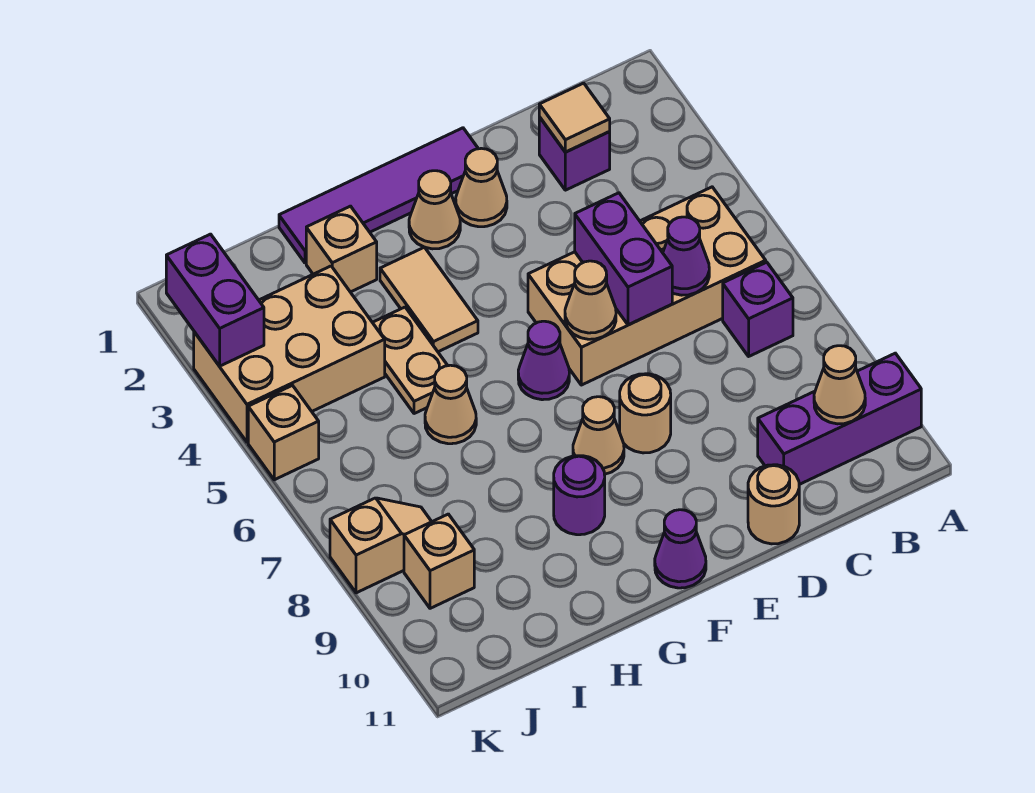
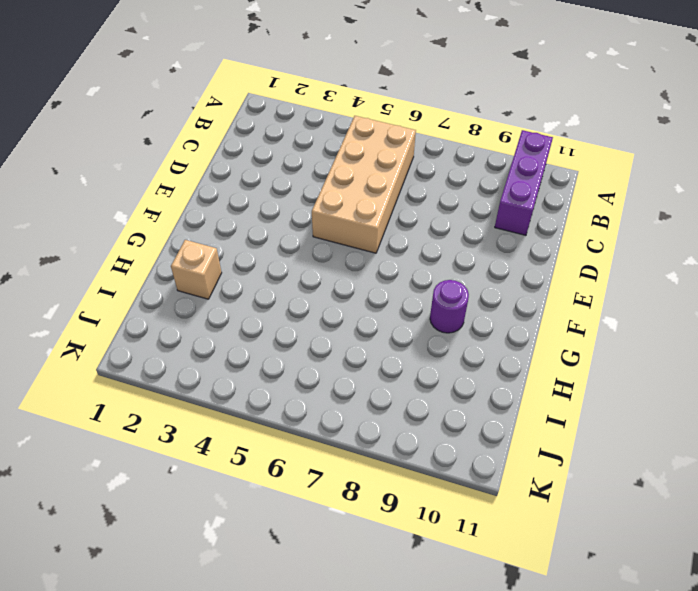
none -> purple brick B7 level 1
none -> purple brick C2 level 1
none -> tan round brick D11 level 1

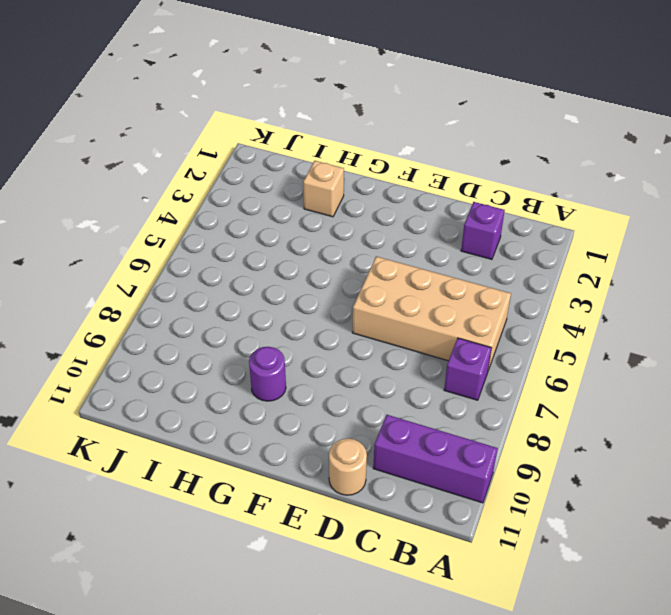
none -> purple tile E1:H1 level 1
none -> tan cone E2 level 1
none -> tan round brick E8 level 1

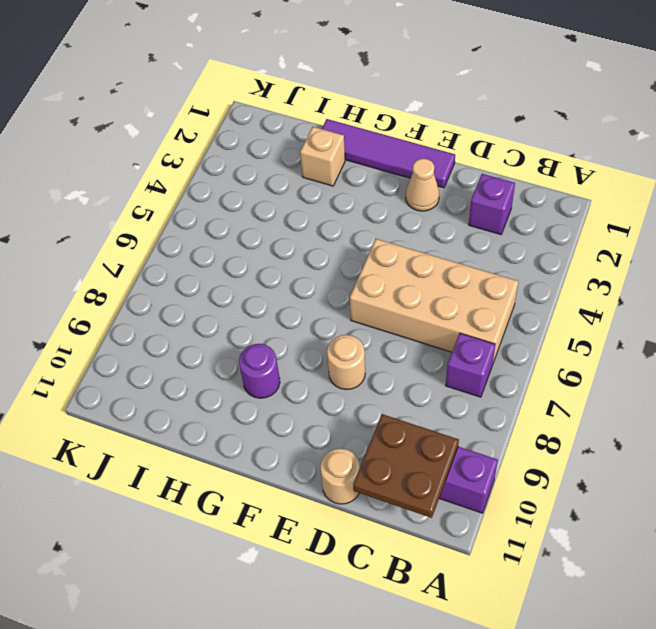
brown plate B10:C11 level 2 -> tan cone B10 level 2
none -> tan cone F2 level 1
none -> purple cone F6 level 1
none -> tan cone F8 level 1

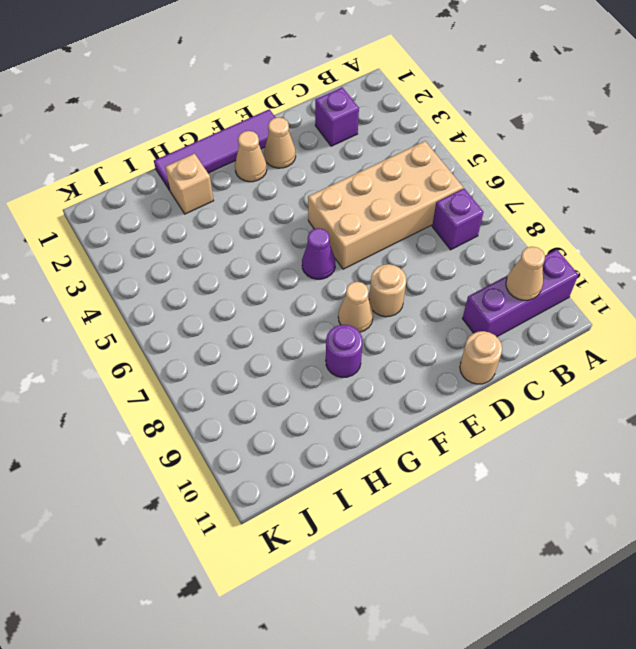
none -> purple cone F11 level 1
none -> tan tile G3:G4 level 1
none -> tan plate H4:H5 level 1

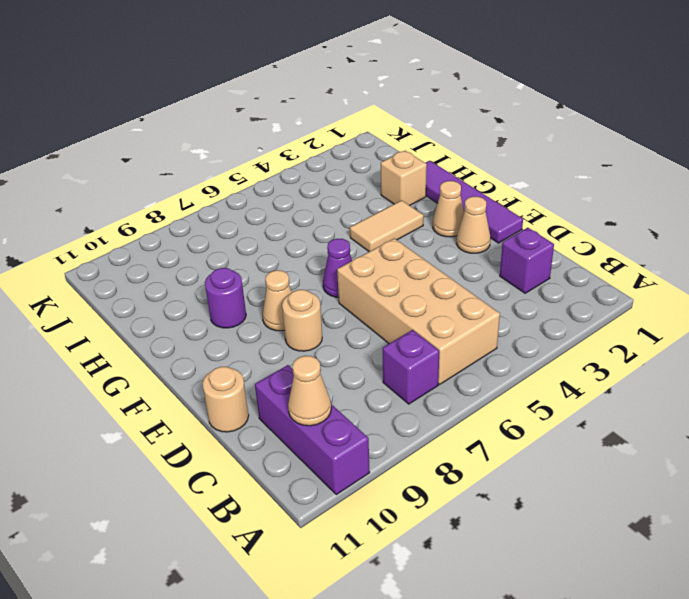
none -> purple cone F11 level 1
none -> tan plate H4:H5 level 1
none -> tan cone H6 level 1

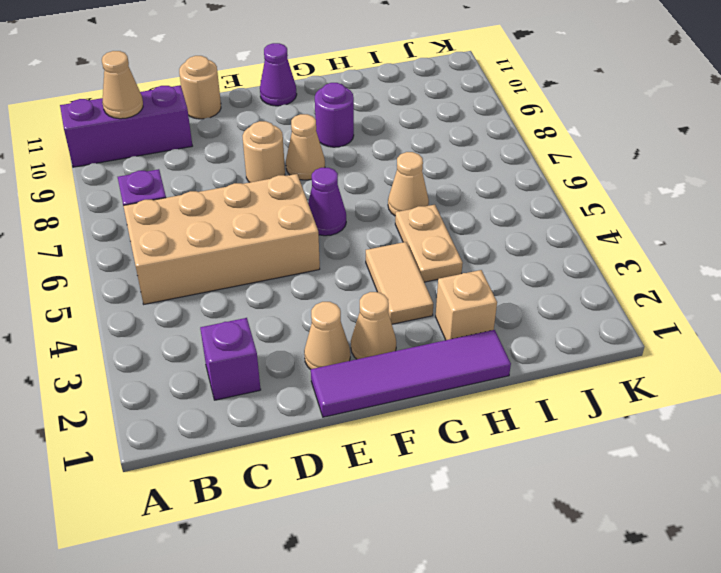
none -> tan brick I3:K4 level 1
none -> tan slope J8:K8 level 1 top K
none -> tan brick J9 level 1

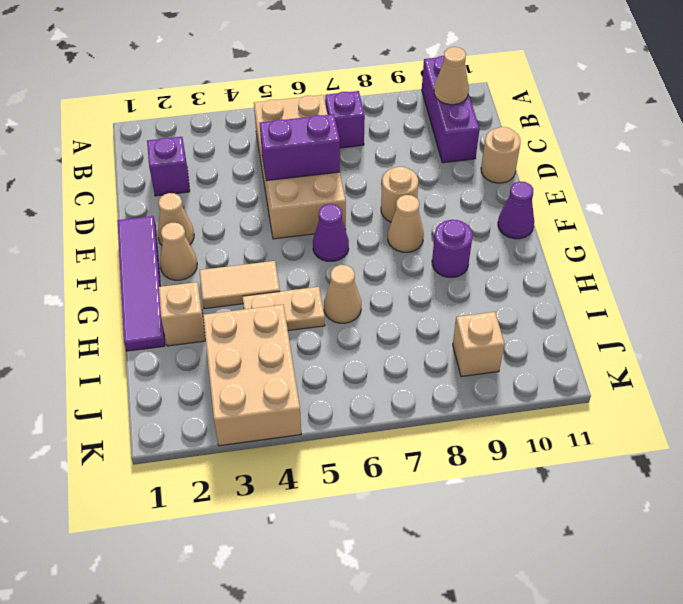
none -> tan slope J8:K8 level 1 top K
none -> tan brick K5 level 1
none -> tan tile C2 level 2

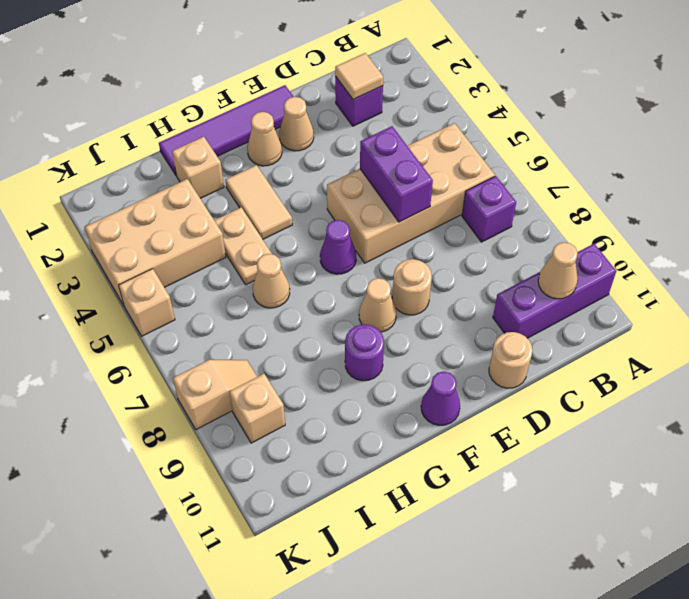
none -> purple cone C6 level 2
none -> tan cone E6 level 2
none -> purple brick K2:K3 level 2

